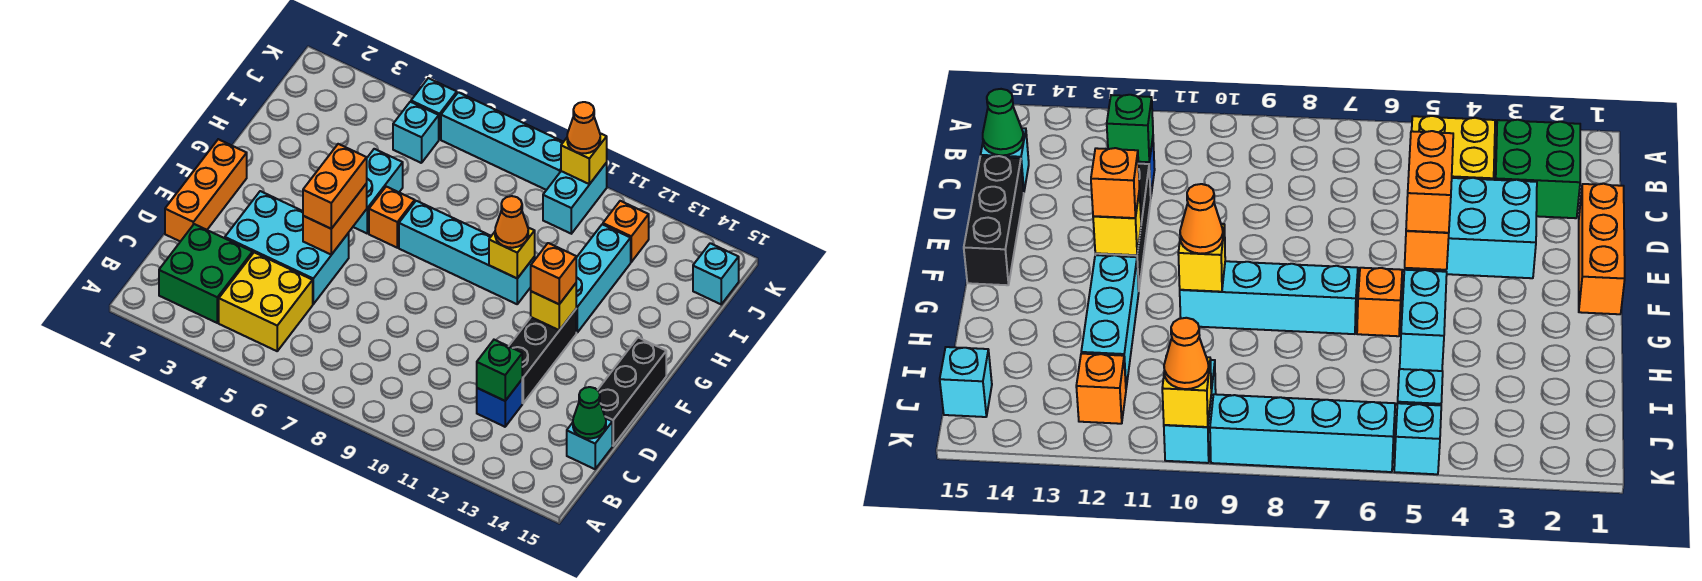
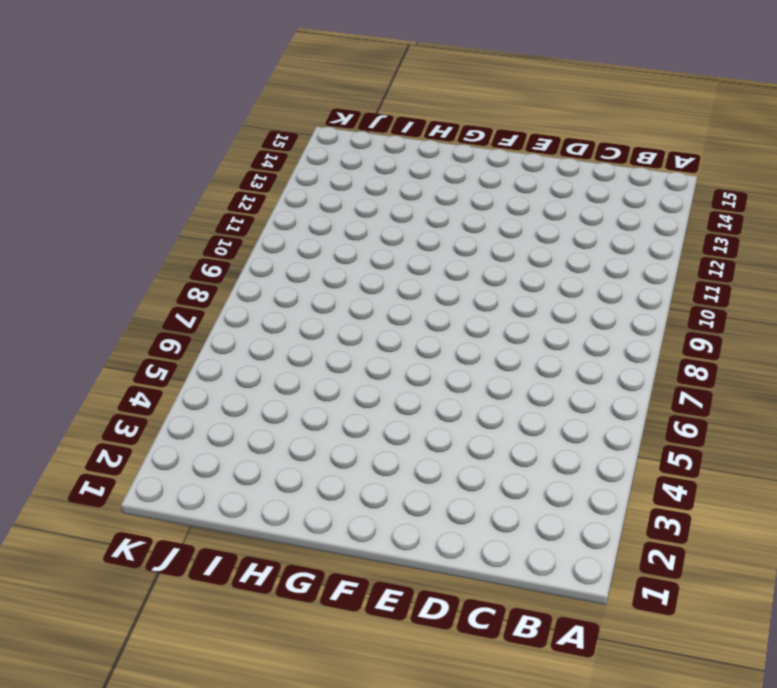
none -> green brick B2:C3 level 1
none -> yellow brick B4:C5 level 1
none -> blue brick C12 level 1

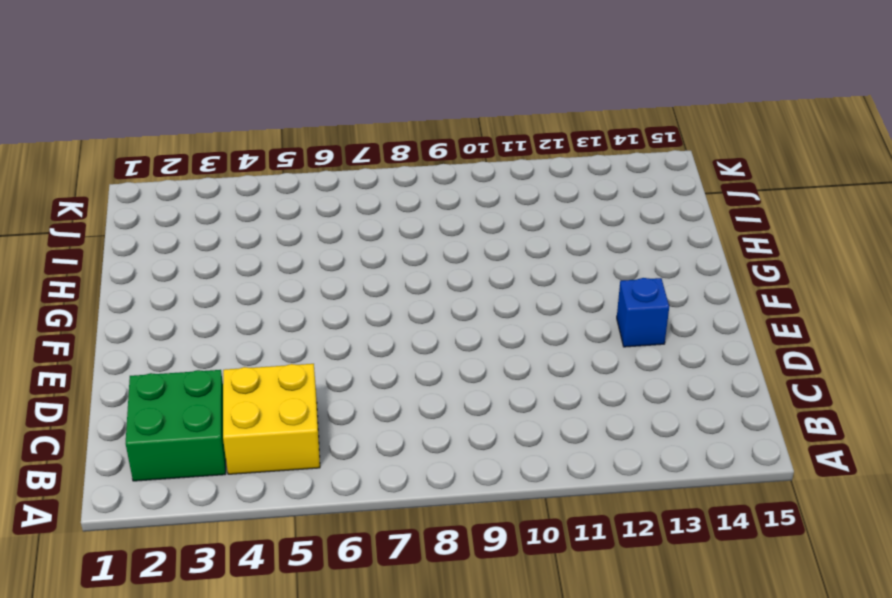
blue brick E13 level 1 -> blue brick C12 level 1
none -> cyan brick C15 level 1
none -> orange brick D1:F1 level 1
none -> cyan brick D3:E5 level 1

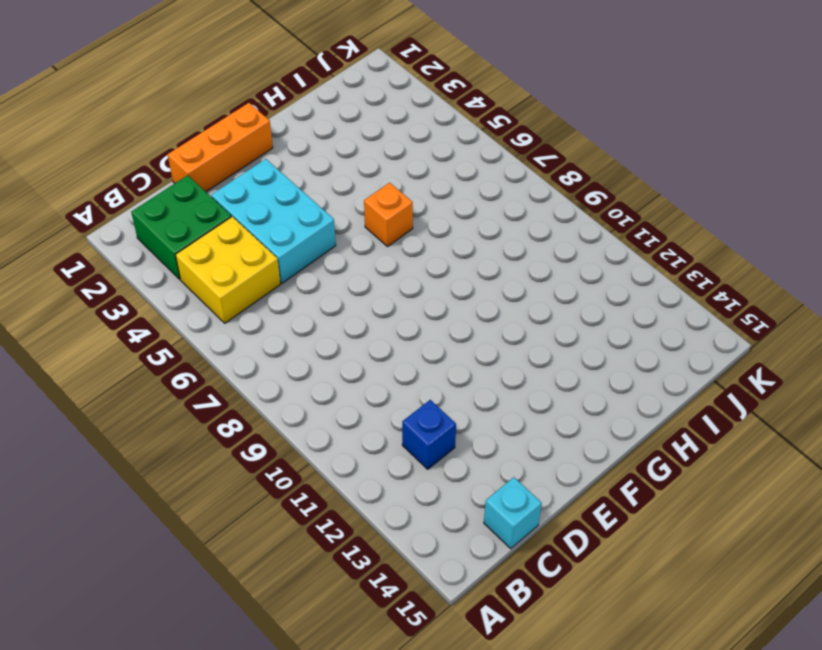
none -> black brick D12:F12 level 1
none -> black brick D15:F15 level 1
none -> cyan brick G5:H5 level 1

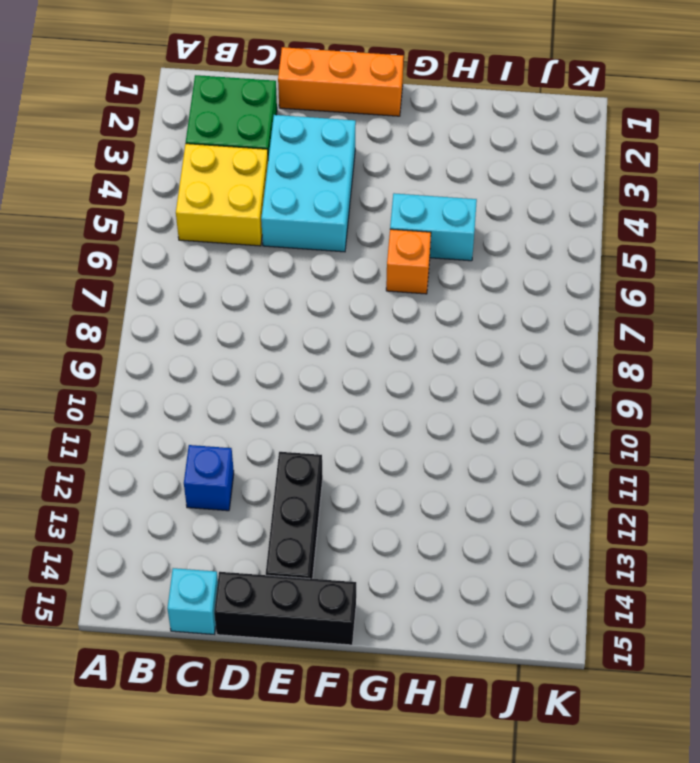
black brick E12:E14 level 1 -> black brick D12:F12 level 1
none -> cyan brick G7:G10 level 1
none -> cyan brick G12:I12 level 1
none -> cyan brick J5 level 1

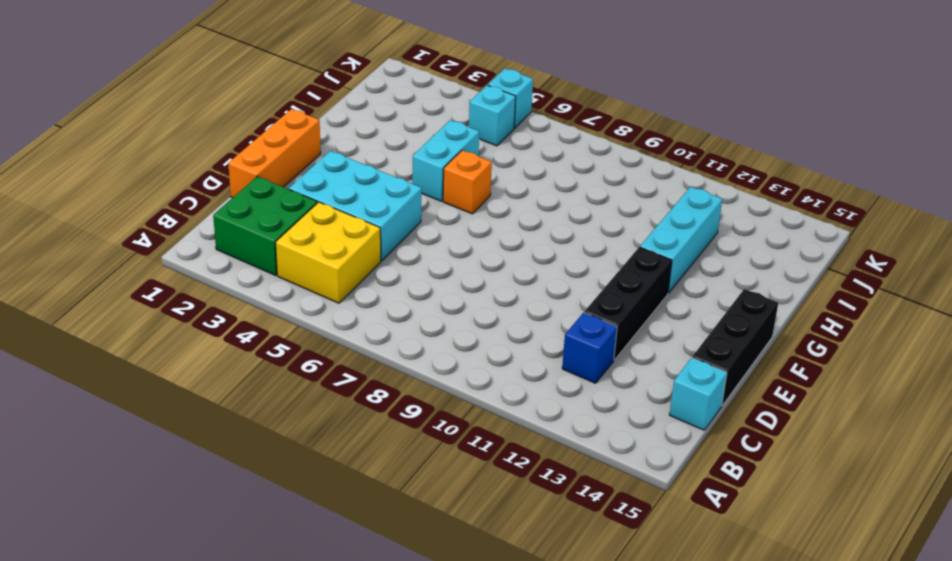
none -> cyan brick G7:G10 level 1
none -> cyan brick J10:K10 level 1
none -> orange brick J12 level 1

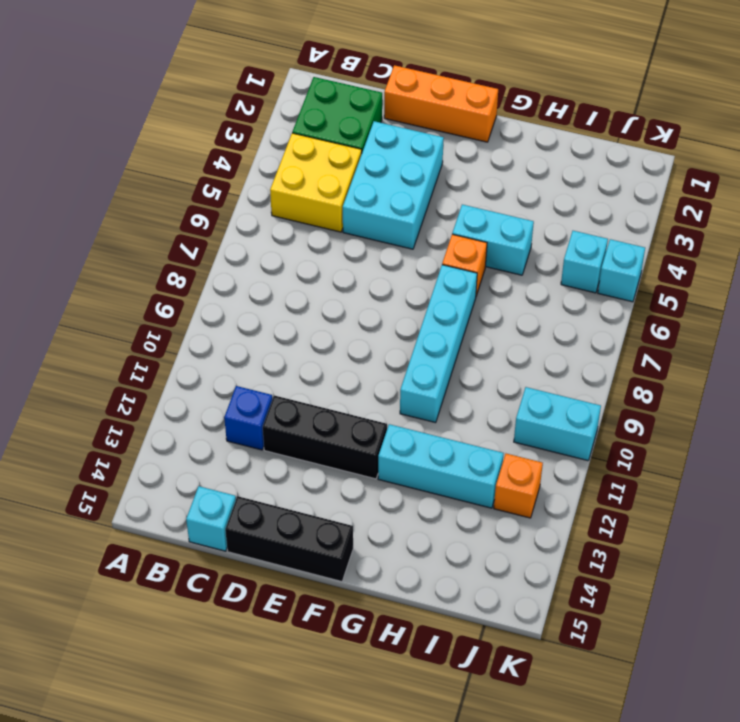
none -> cyan brick J15 level 1
none -> cyan brick K6:K9 level 1
none -> green brick C12 level 2

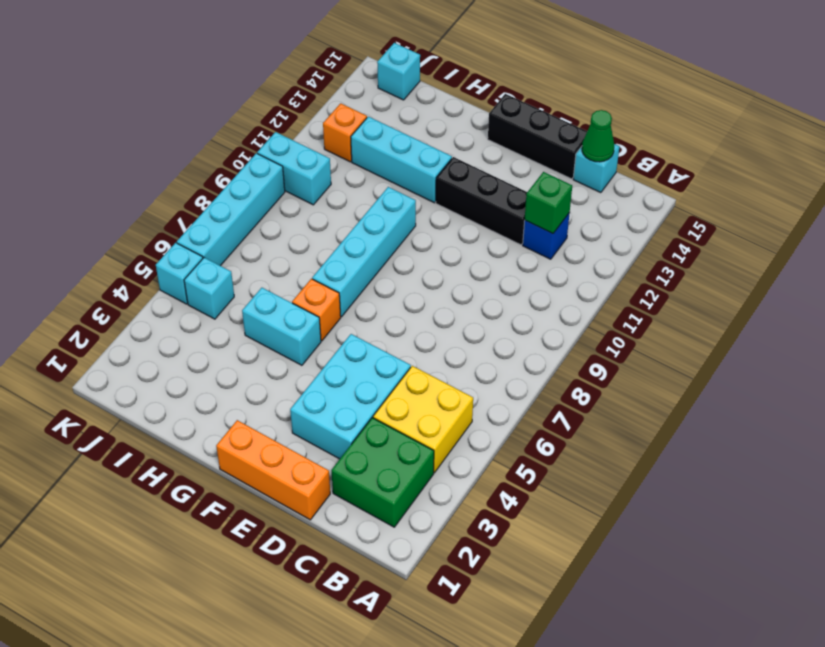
none -> orange brick E5:F5 level 2
none -> yellow brick F12 level 2
none -> yellow brick G10 level 2

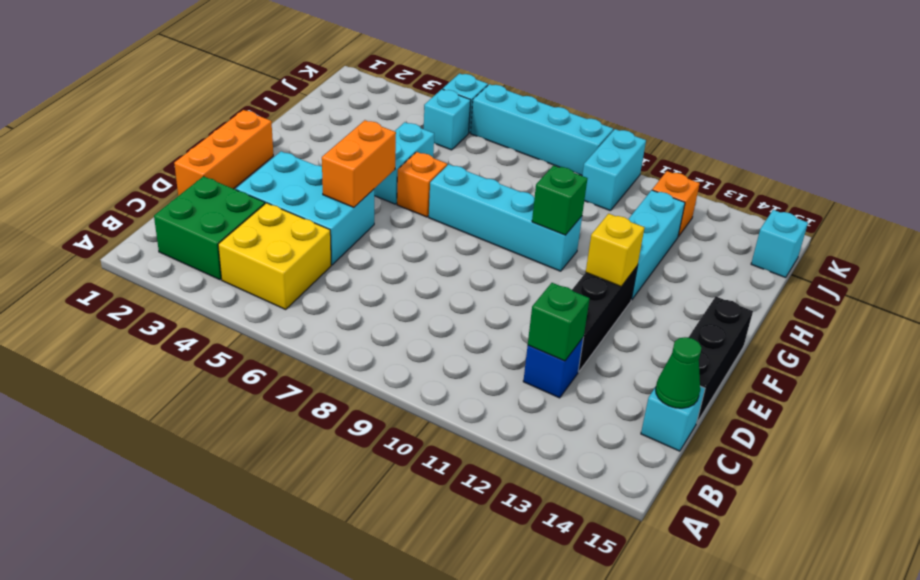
green brick G10 level 2 -> yellow brick G10 level 2
none -> yellow brick K10 level 2
none -> orange brick E5:F5 level 3
none -> orange brick F12 level 3

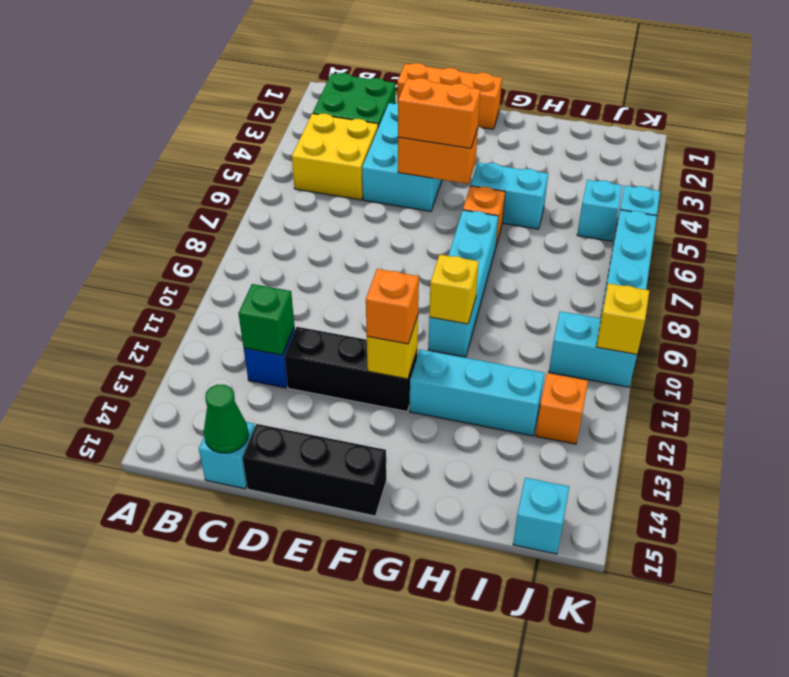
none -> orange cone G10 level 3
none -> orange cone K10 level 3

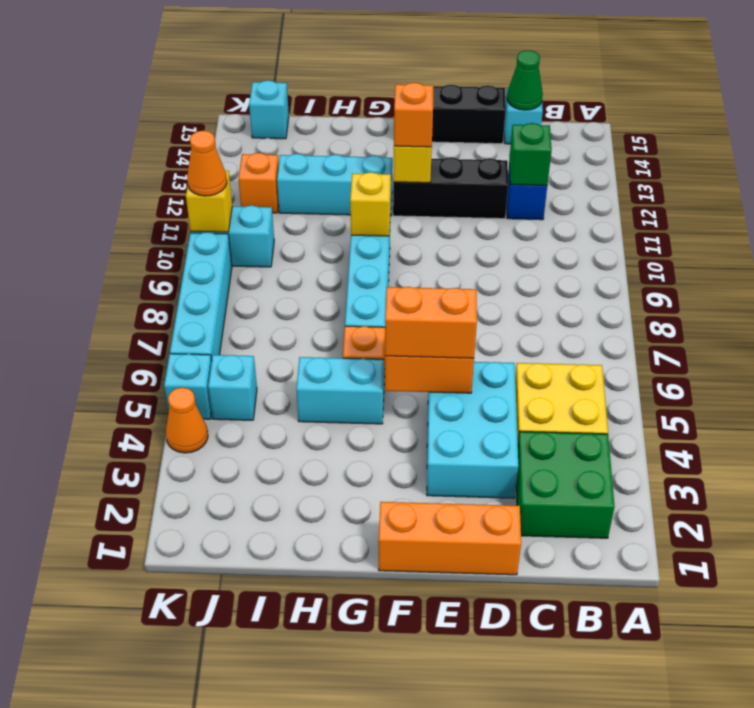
orange cone K4 level 1 -> orange cone G10 level 3

